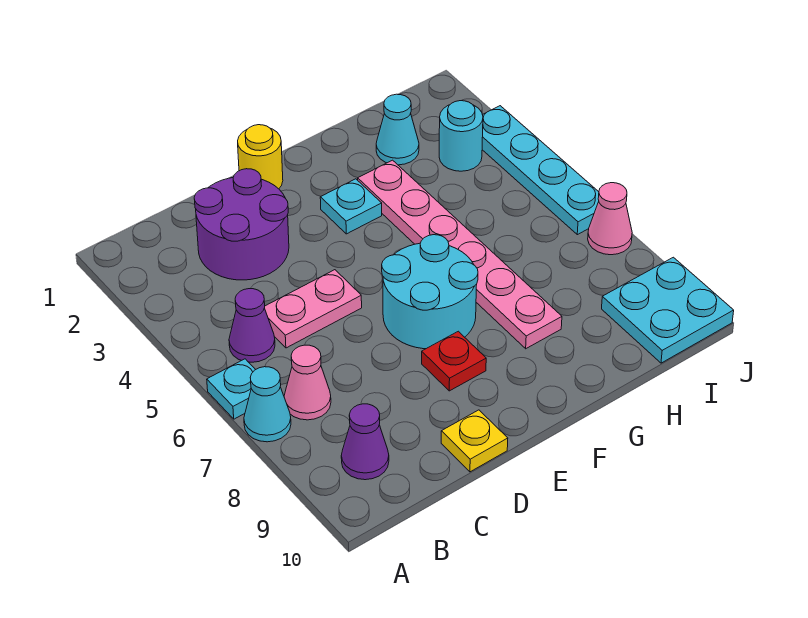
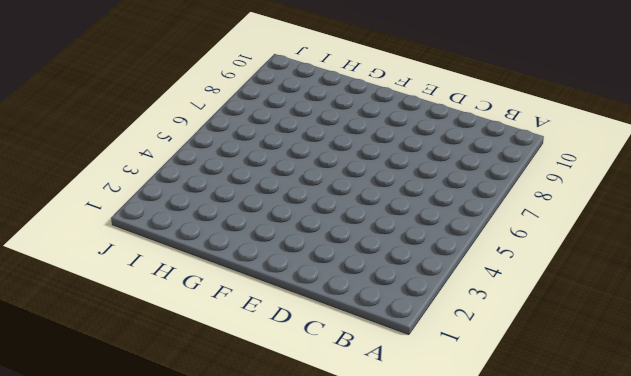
none -> cyan plate A6 level 1
none -> cyan cone A7 level 1
none -> purple cone B5 level 1

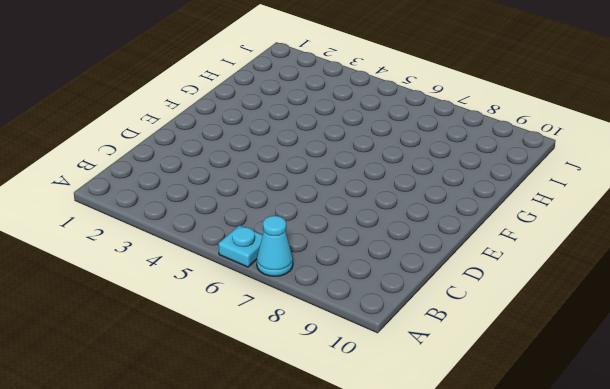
none -> purple cone B5 level 1
none -> pink cone B7 level 1
none -> purple cone B9 level 1

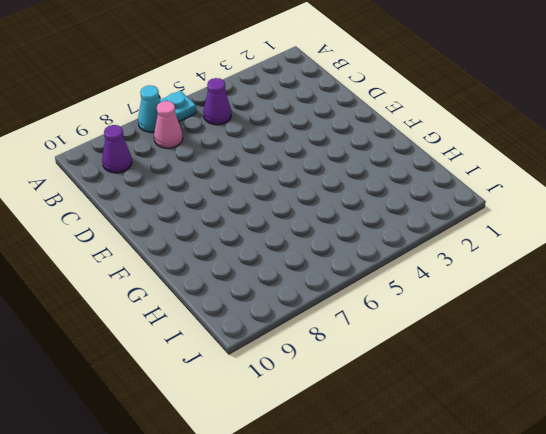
none -> purple round brick C2:D3 level 1
none -> pink plate C5:D5 level 1
none -> yellow plate D10 level 1

